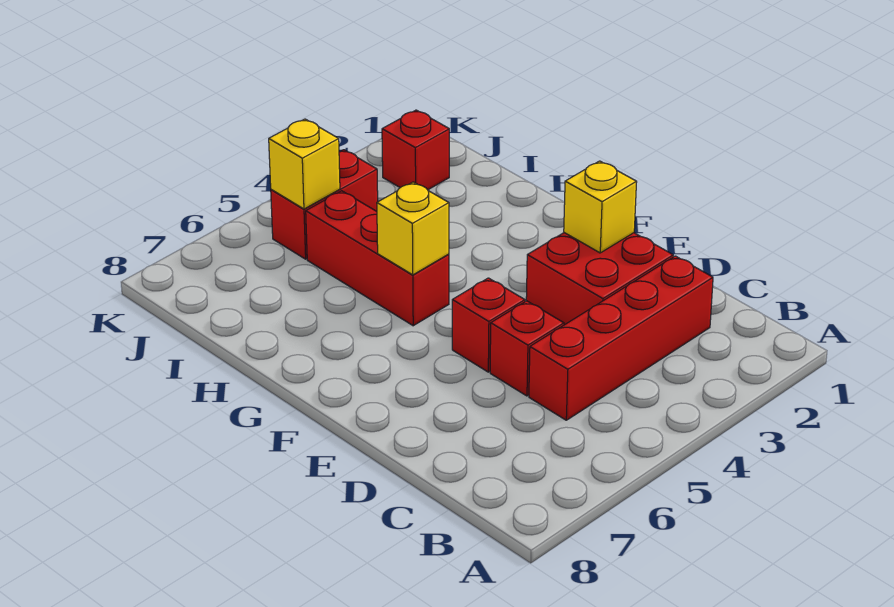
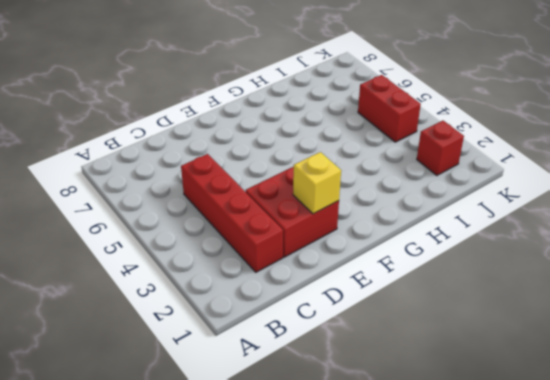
none -> red brick D5 level 1
none -> red brick E5 level 1

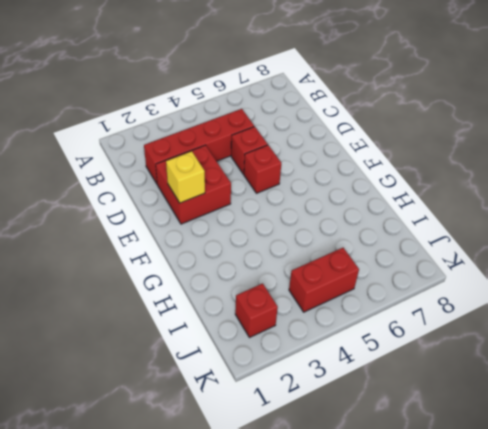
none -> red brick G5:I5 level 1
none -> yellow brick G5 level 2

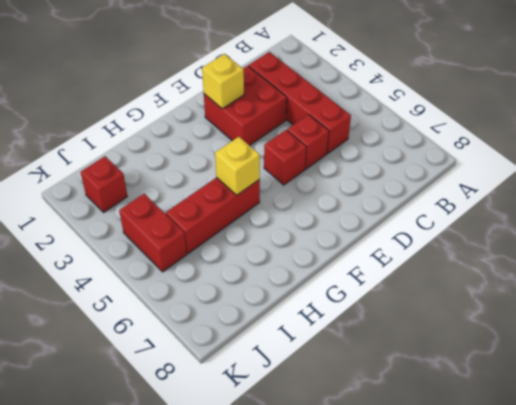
none -> yellow brick J5 level 2

